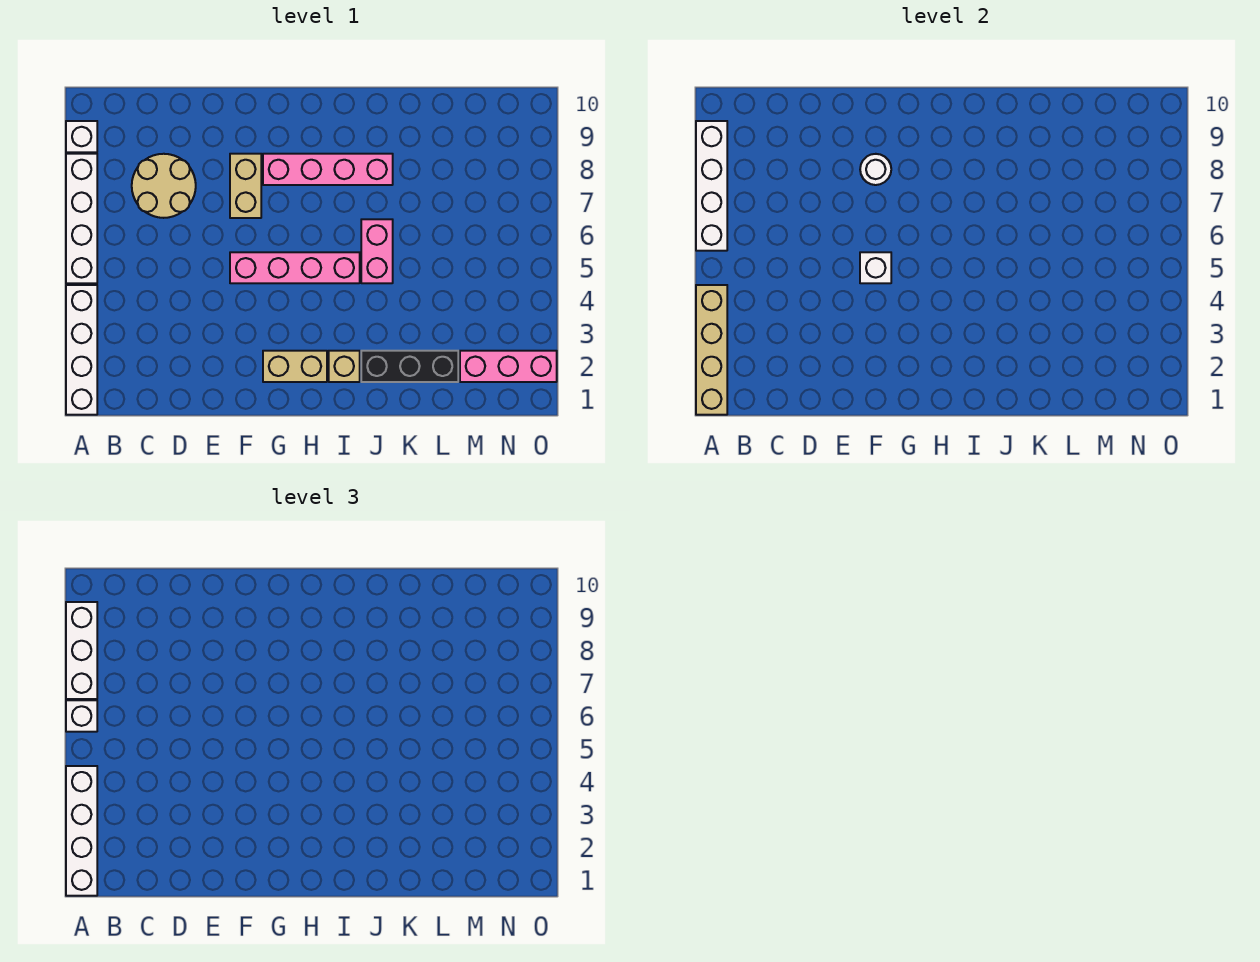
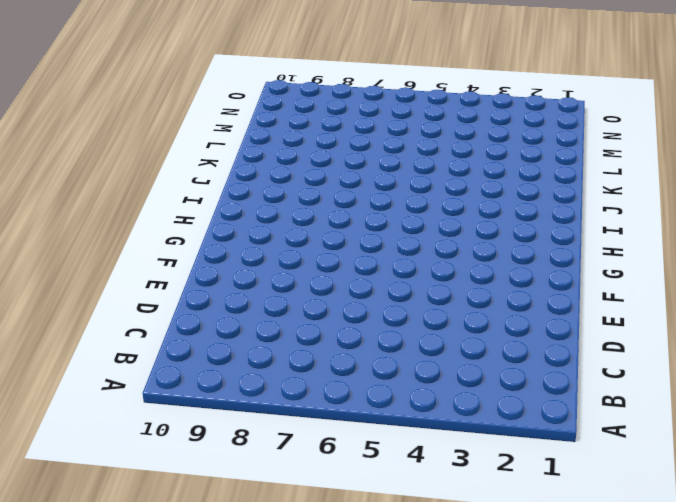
none -> white brick A1:A4 level 1
none -> white brick A5:A8 level 1
none -> white brick A9 level 1

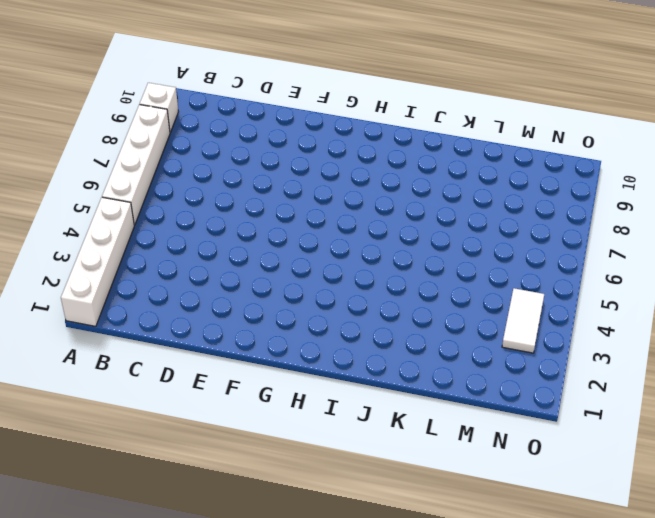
white tile N3:N4 level 1 -> none
none -> tan round brick C7:D8 level 1
none -> pink brick F5:I5 level 1
none -> tan brick F7:F8 level 1

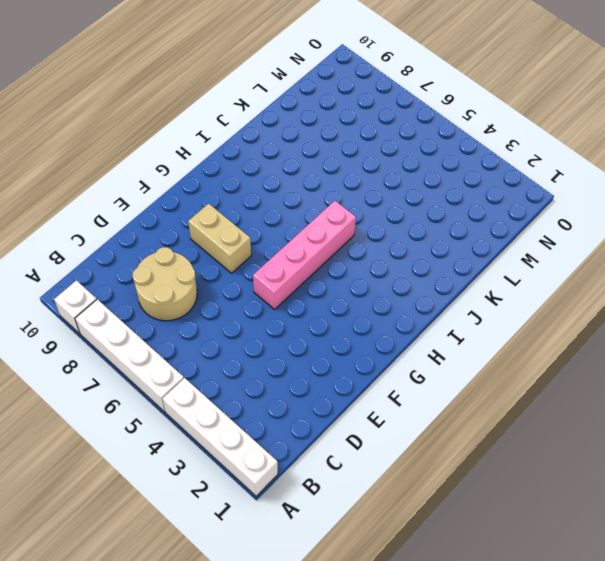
none -> tan brick G2:H2 level 1
none -> pink brick G8:J8 level 1
none -> tan brick I2 level 1

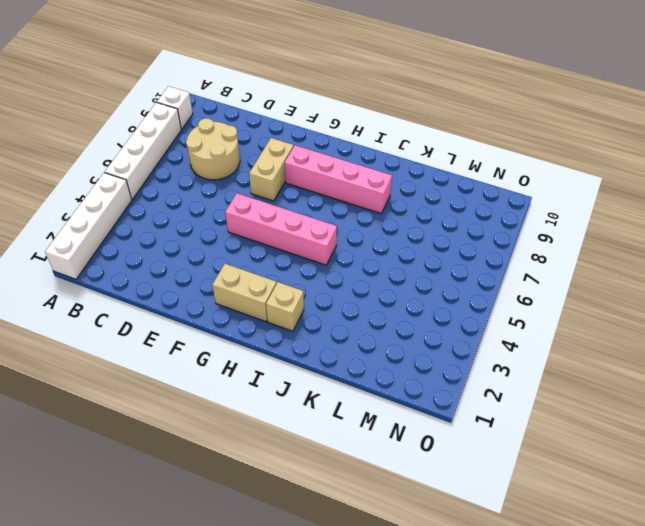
none -> black brick J2:L2 level 1
none -> pink brick J5:J6 level 1
none -> pink brick M2:O2 level 1

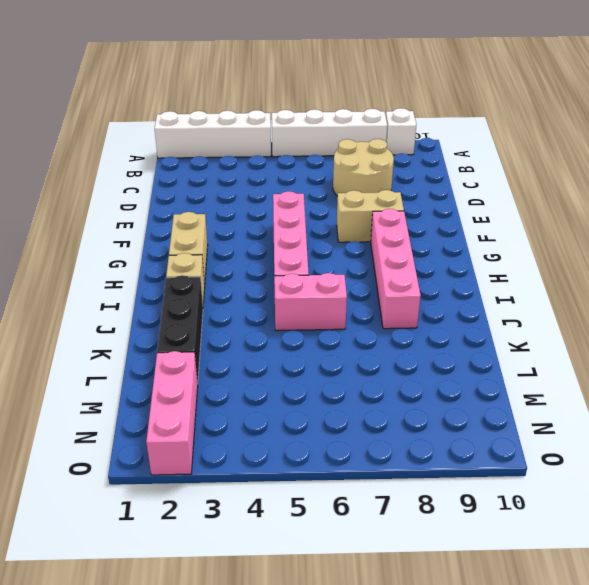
none -> tan brick A1:A4 level 2
none -> white brick A6:A9 level 2
none -> white brick F5 level 2

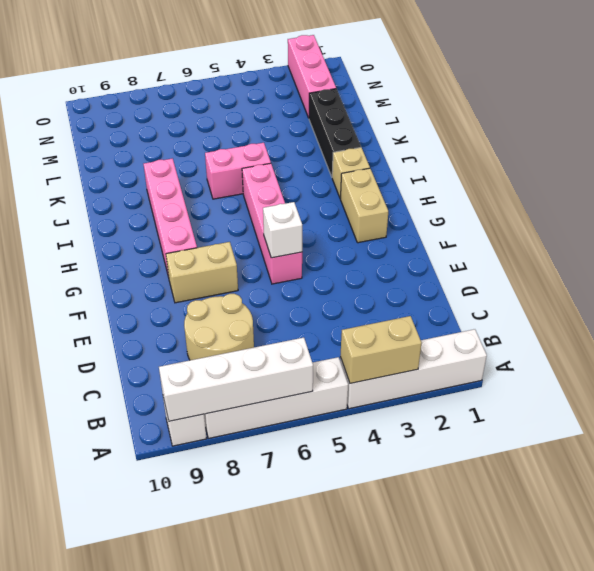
tan brick A3:A4 level 2 -> tan brick A1:A4 level 2
none -> white round brick F8 level 2
none -> white brick A1:A4 level 3
none -> white brick A6 level 3

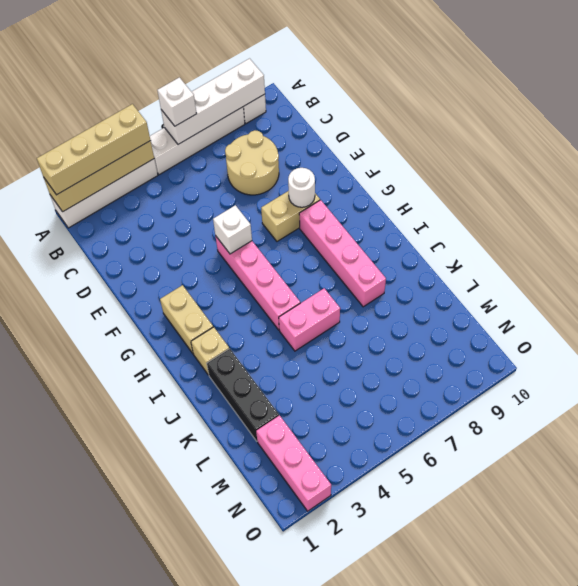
tan brick A1:A4 level 3 -> white brick A1:A4 level 3
none -> white brick A7:A9 level 3

